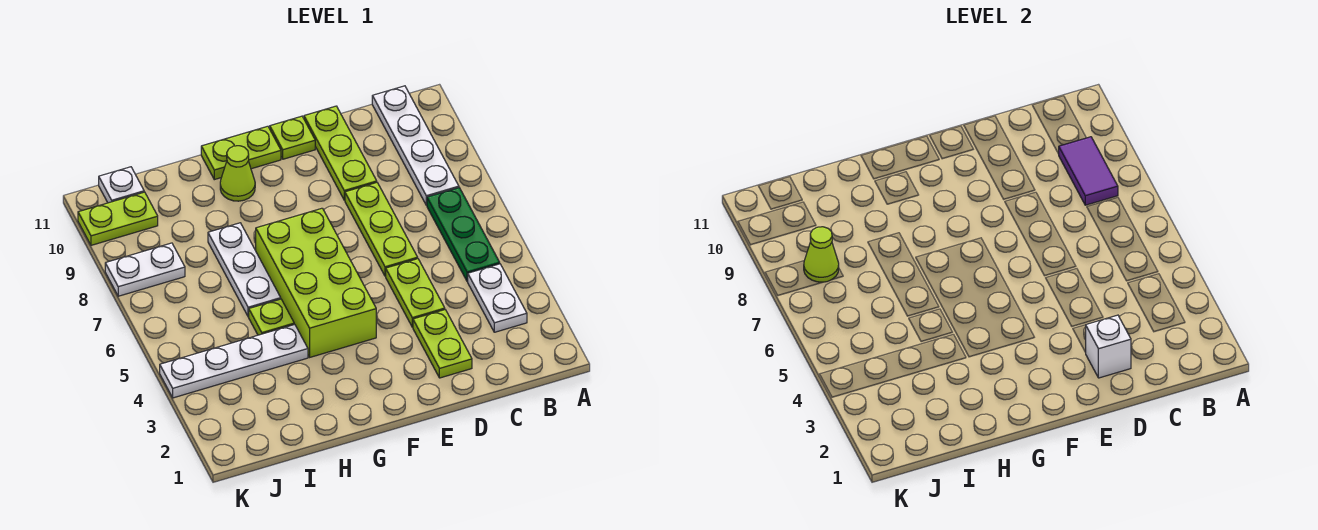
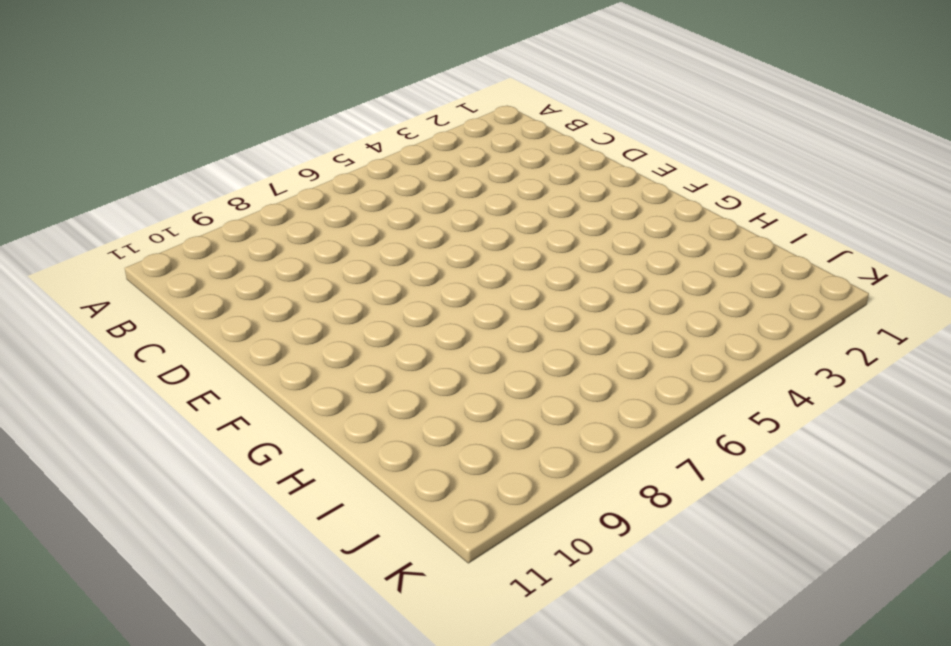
none -> white plate B3:B4 level 1
none -> green plate B5:B7 level 1
none -> white plate B8:B11 level 1

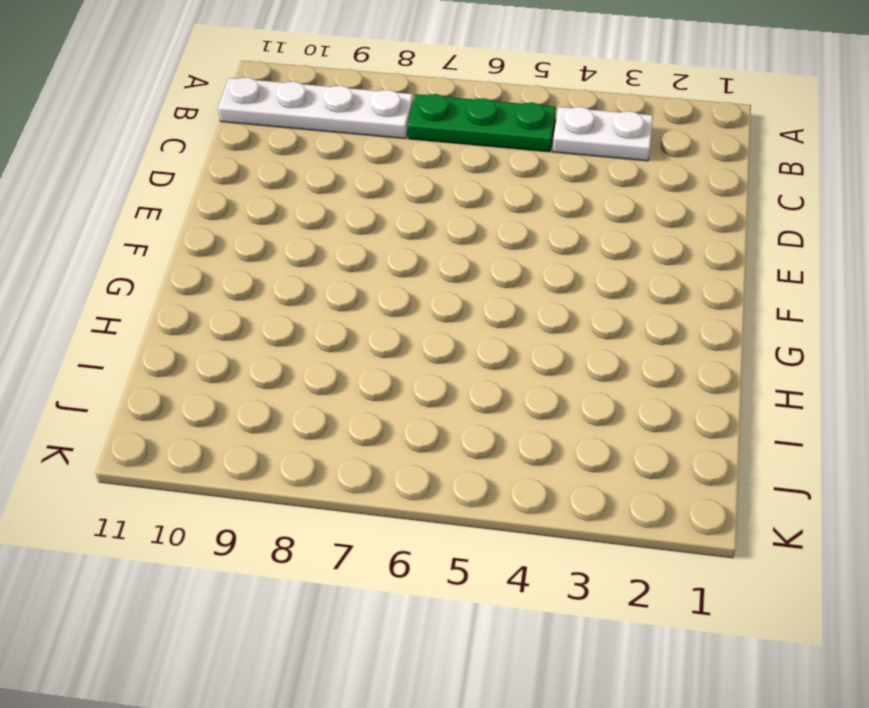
none -> lime plate D2:D3 level 1
none -> lime plate D4:D5 level 1
none -> lime plate D6:D8 level 1

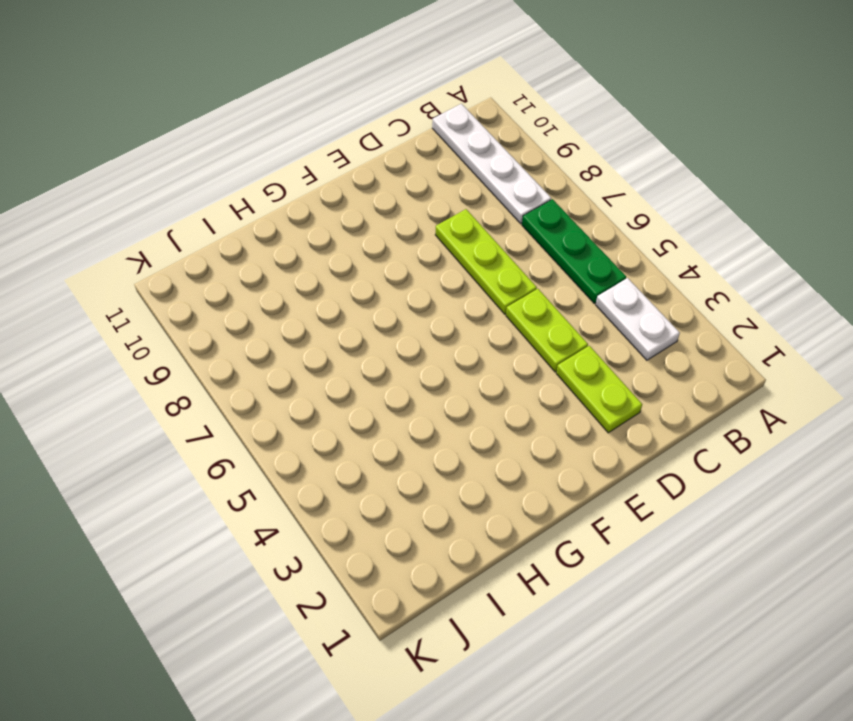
none -> lime plate D9:D11 level 1
none -> lime plate E11 level 1
none -> lime brick F4:G7 level 1

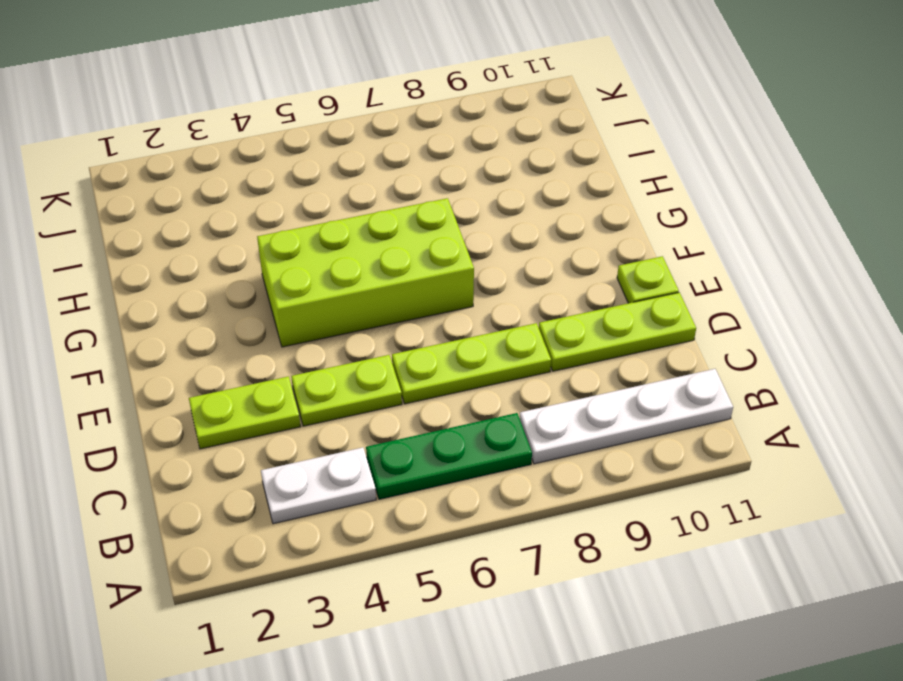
none -> lime plate F11:G11 level 1
none -> lime cone G10 level 1
none -> white plate H4:K4 level 1

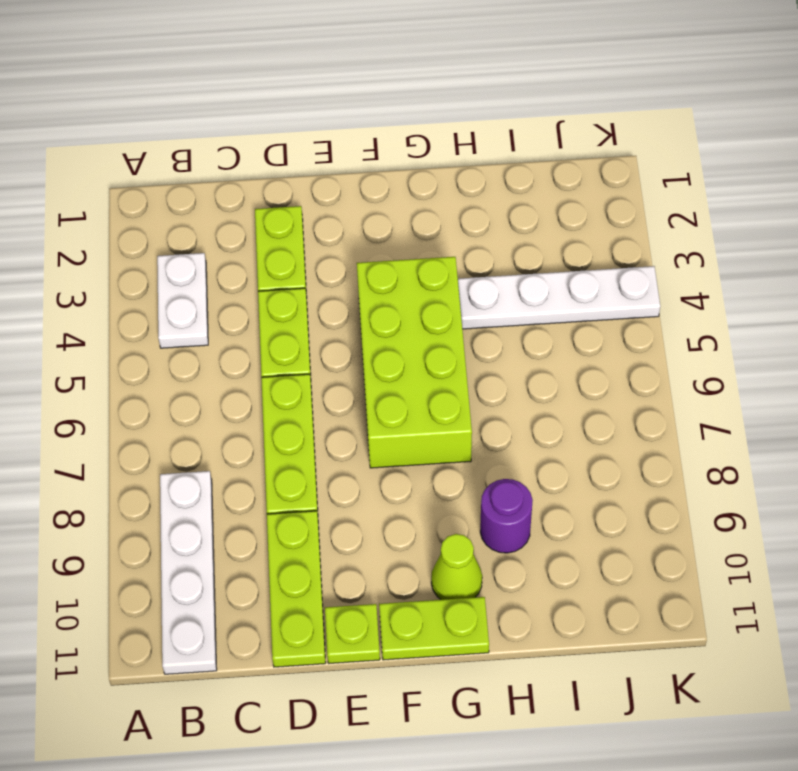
purple round brick H9 level 1 -> none
none -> green plate B5:B7 level 1
none -> lime plate H5 level 1
none -> white plate H6:H8 level 1

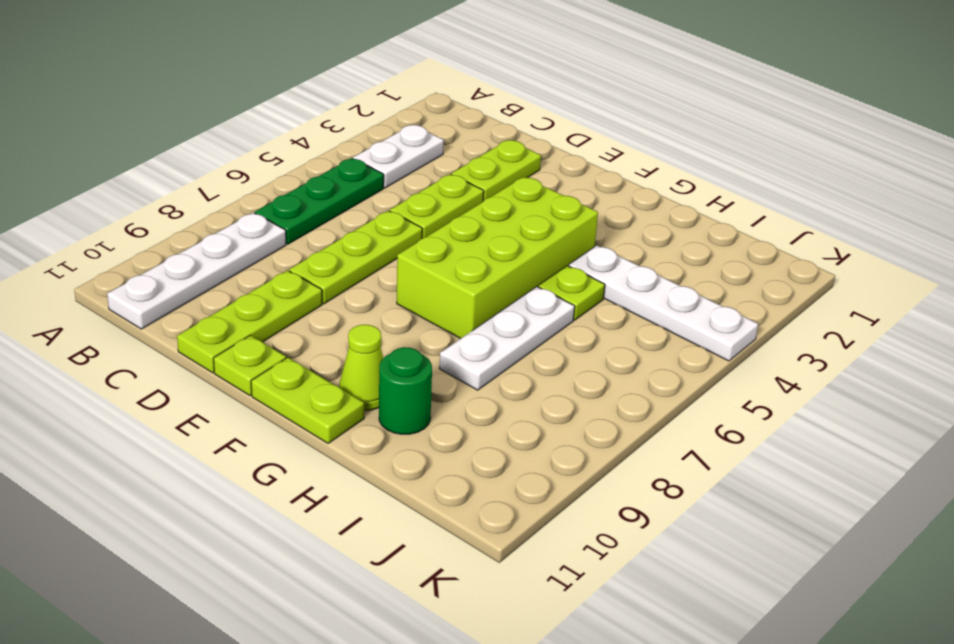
green round brick H10 level 1 -> none
none -> white plate J8:K8 level 1
none -> lime plate J10:K10 level 1
none -> white plate J11 level 1

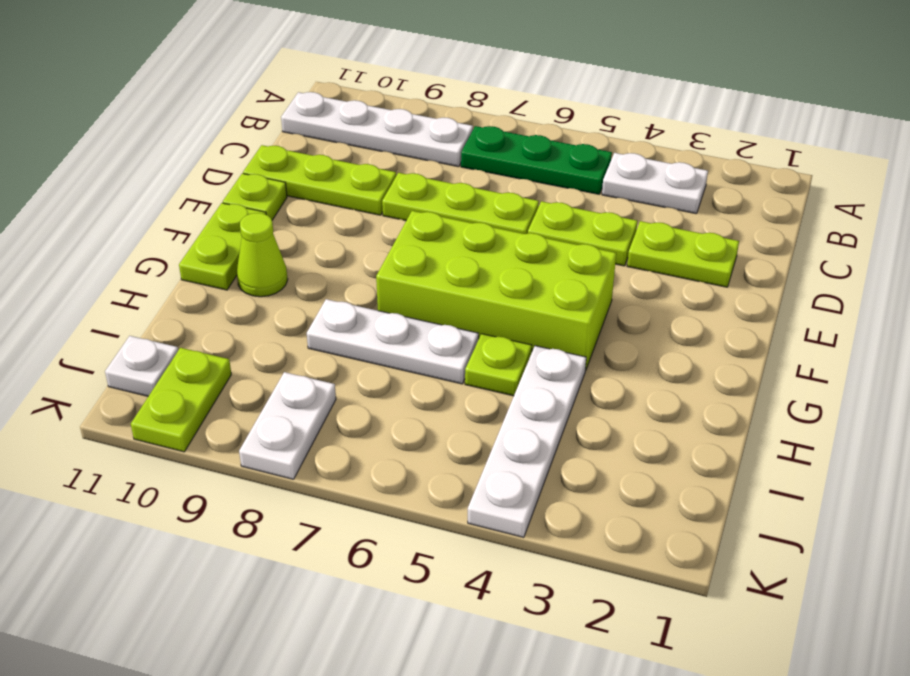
none -> purple tile B8:B9 level 2
none -> white brick D2 level 2
none -> lime cone J8 level 2

